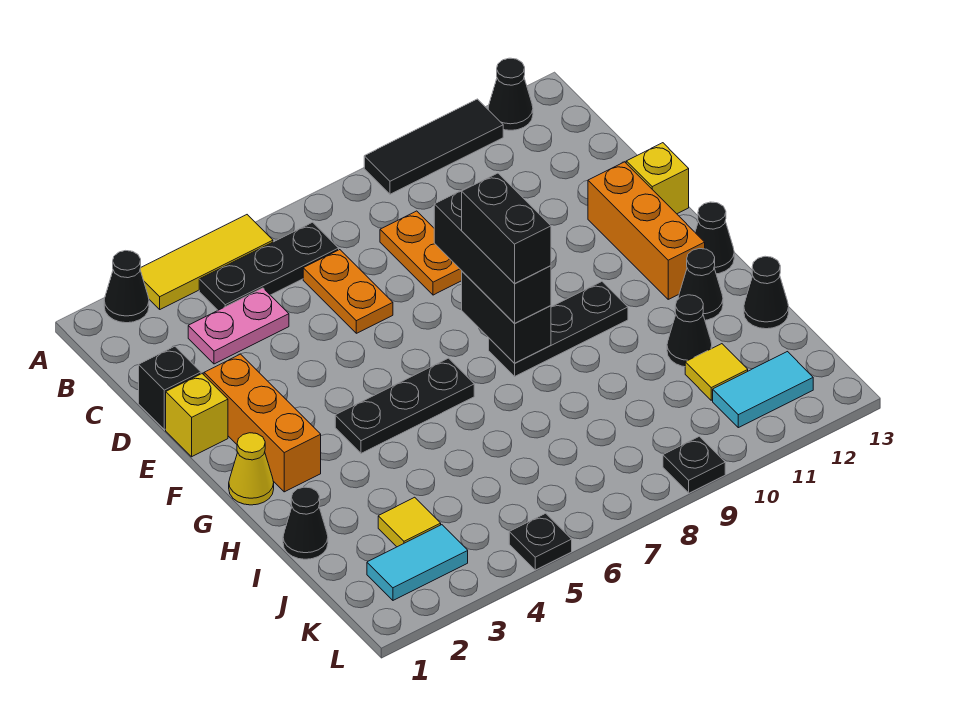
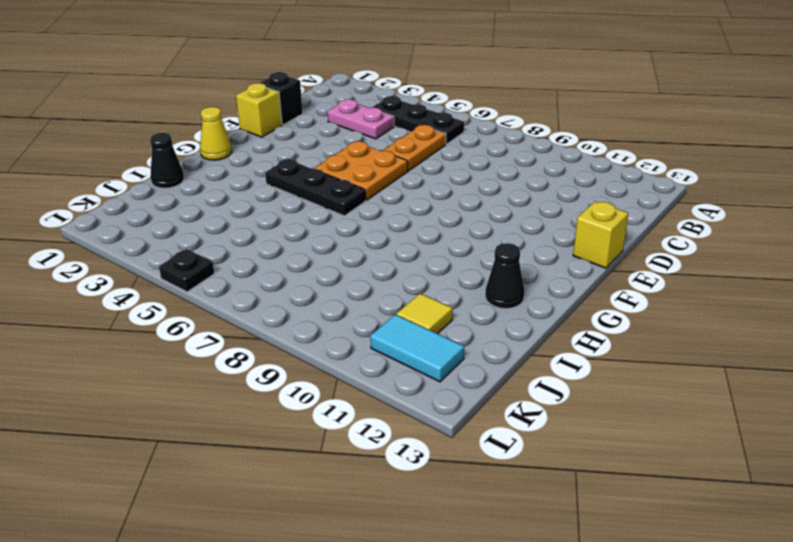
orange plate E5:F6 level 1 -> none
none -> black cone A2 level 1
none -> yellow tile A3:A5 level 1
none -> black tile A9:A11 level 1
none -> black cone A12 level 1

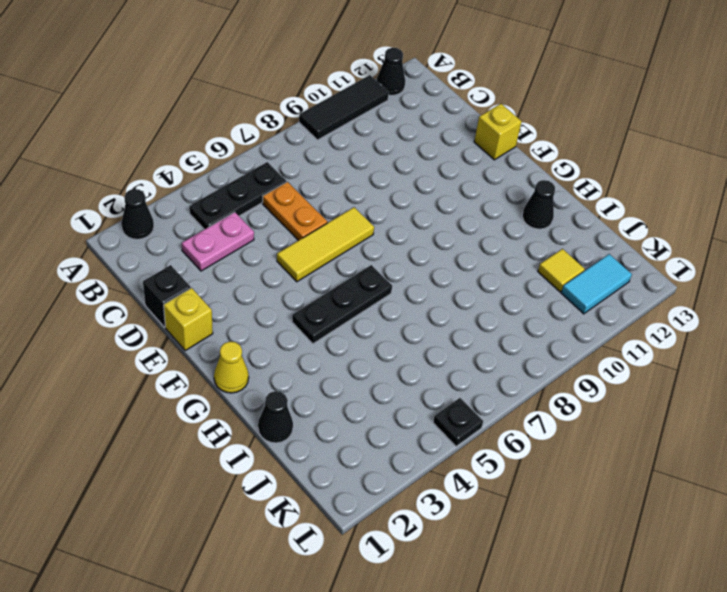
yellow tile E5:E7 level 1 -> yellow tile A3:A5 level 1
none -> orange plate C8:D8 level 1
none -> orange brick E2:G2 level 1
none -> orange brick E12:G12 level 1
none -> black plate G8:G10 level 1

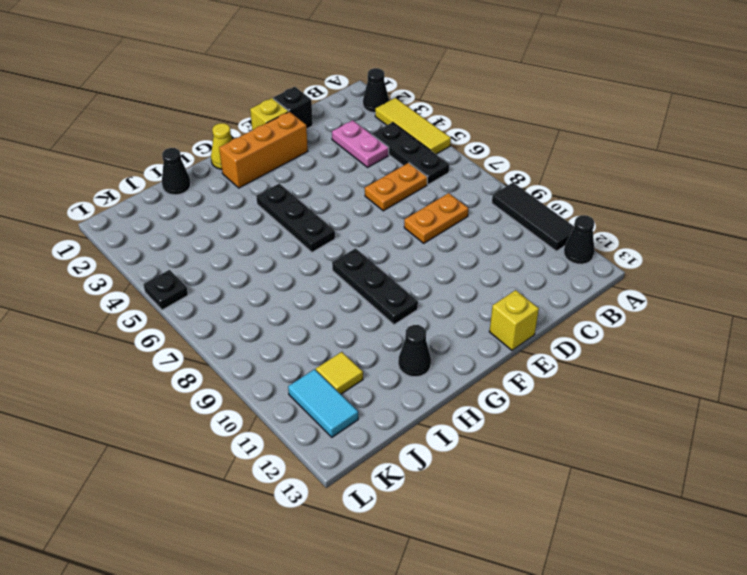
none -> orange brick E12:G12 level 1
none -> black cone G13 level 1
none -> black cone I11 level 1
none -> black cone I13 level 1

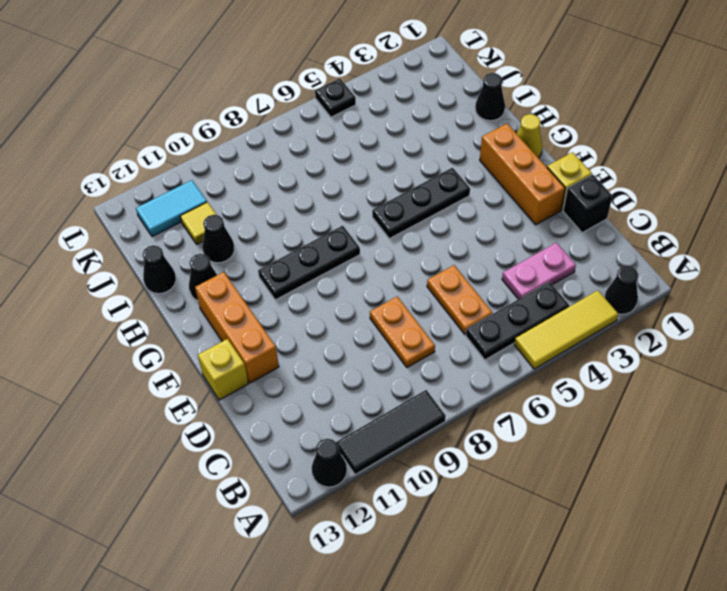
none -> black cone G13 level 1
none -> yellow tile J3 level 1
none -> cyan tile K2:K3 level 1
none -> black plate L9 level 1

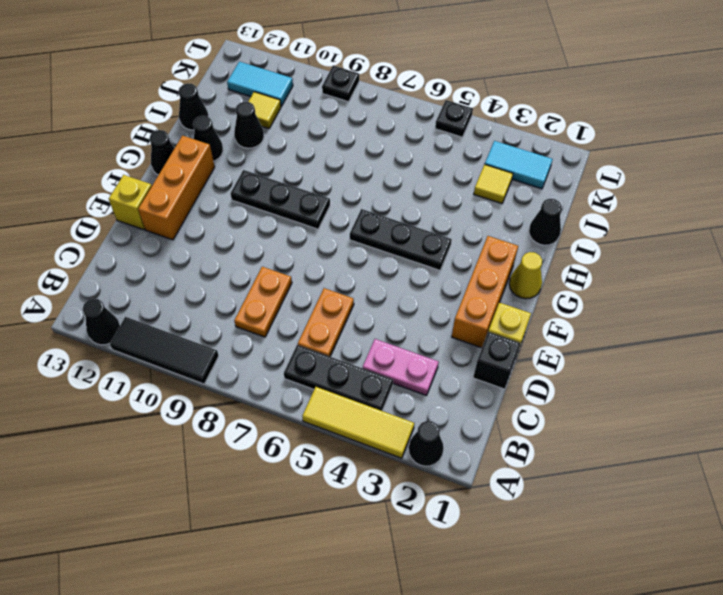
none -> black brick F8:G8 level 2
none -> black brick E8:G8 level 3
none -> black brick F8:G8 level 4

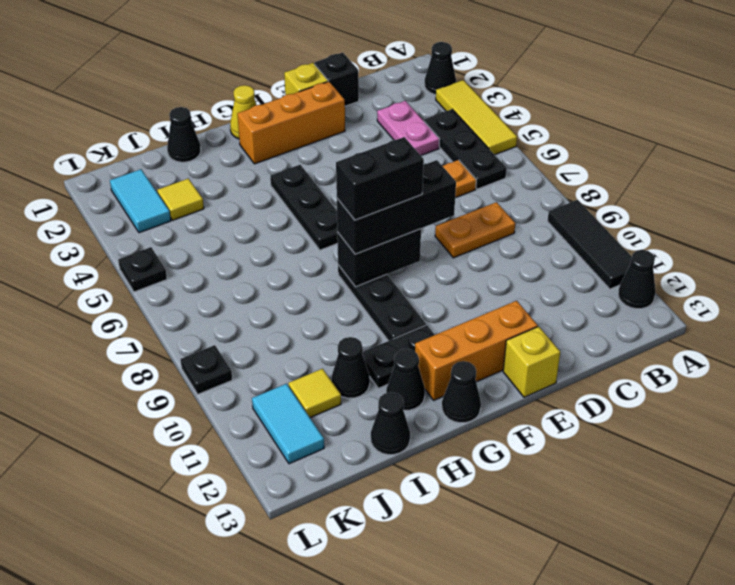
black plate G11:H11 level 1 -> none

